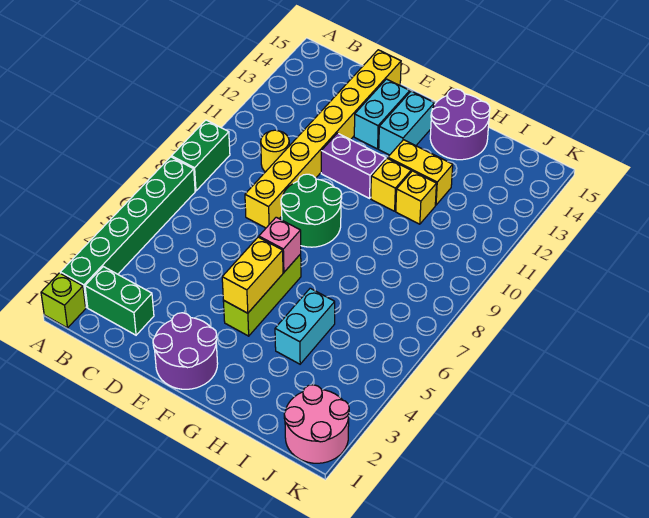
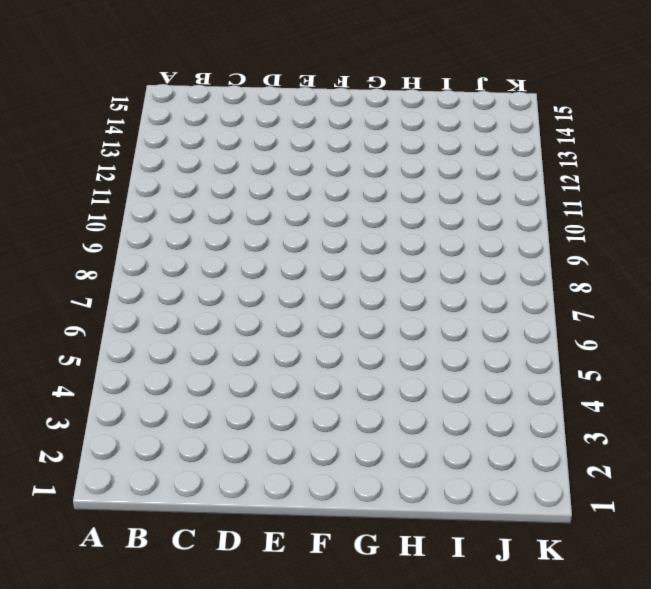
none -> lime brick A1 level 1
none -> green brick A2:A7 level 1
none -> green brick A8:A9 level 1

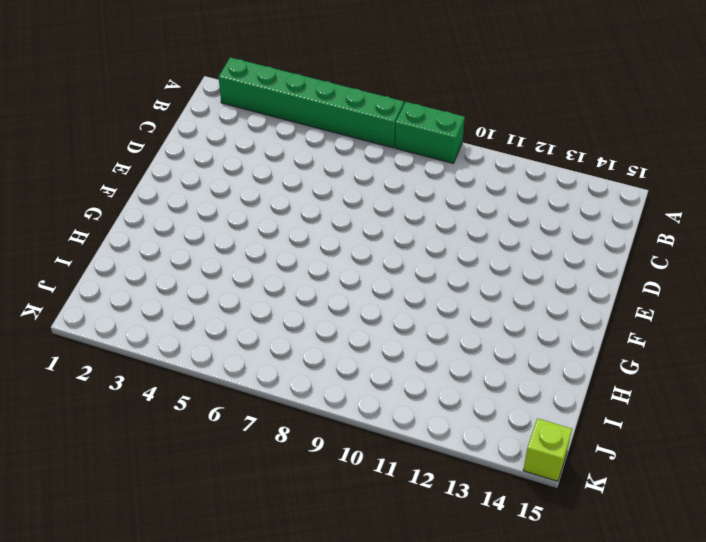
lime brick K15 level 1 -> lime brick A1 level 1
none -> green brick B2:C2 level 1
none -> yellow round brick C10 level 1
none -> yellow brick D8:D15 level 1

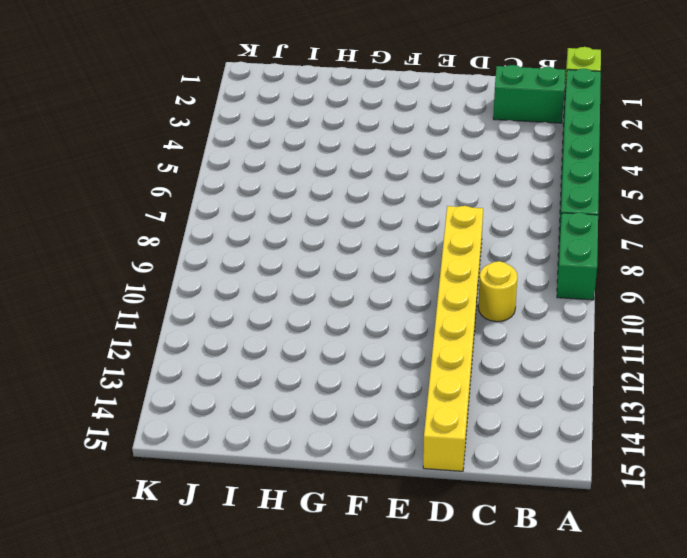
none -> purple round brick E1:F2 level 1
none -> green round brick E8:F9 level 1
none -> purple brick E11:F11 level 1

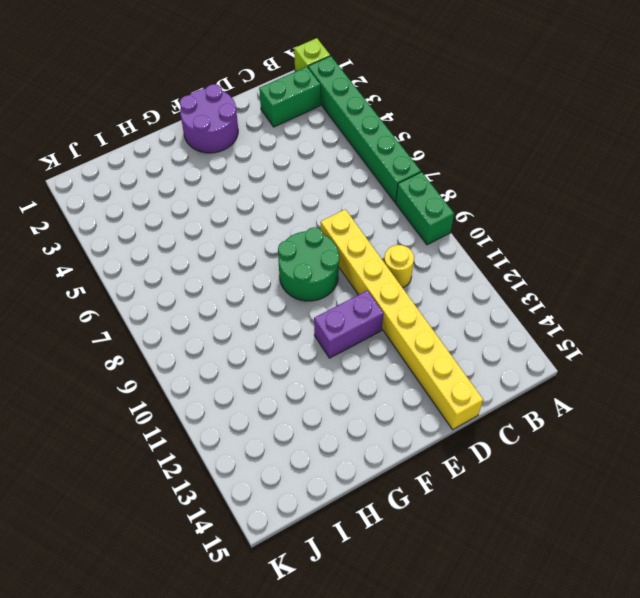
none -> cyan brick E13:E14 level 1
none -> lime brick F4:F6 level 1
none -> cyan brick F13:F14 level 1

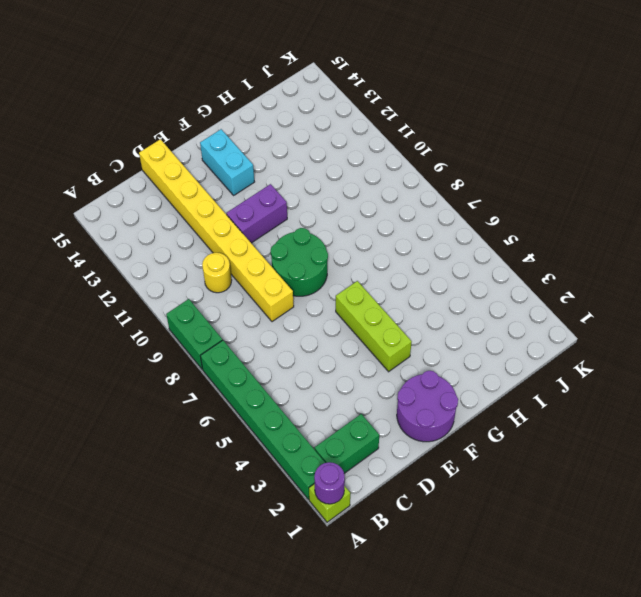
purple round brick A1 level 2 -> none
none -> cyan brick E13:E14 level 1
none -> yellow brick G11 level 1
none -> yellow brick G12:H12 level 1

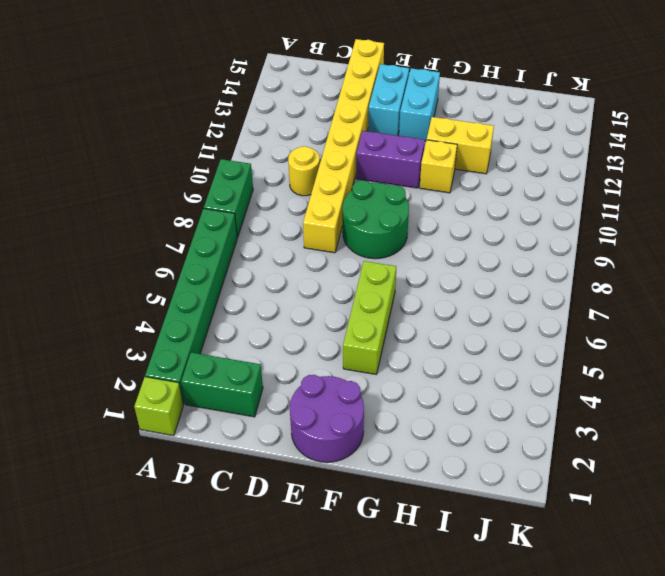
none -> purple round brick G14:H15 level 1
none -> cyan brick H4:H5 level 1
none -> yellow brick H11 level 1

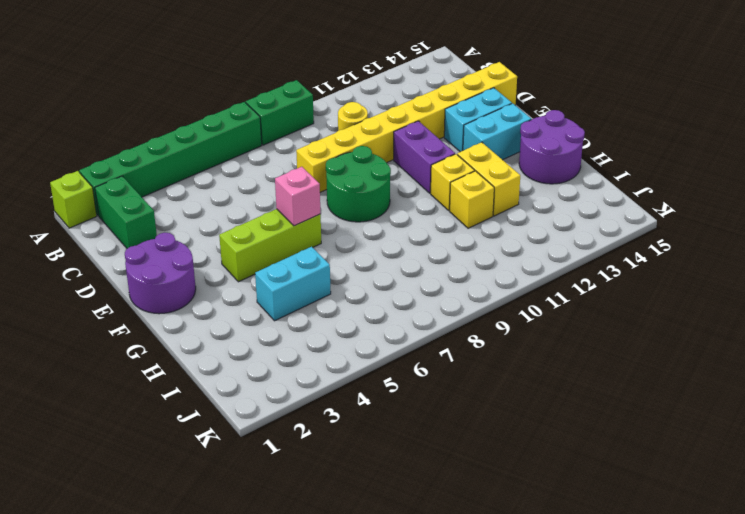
none -> pink round brick J1:K2 level 1
none -> yellow brick F4:F5 level 2

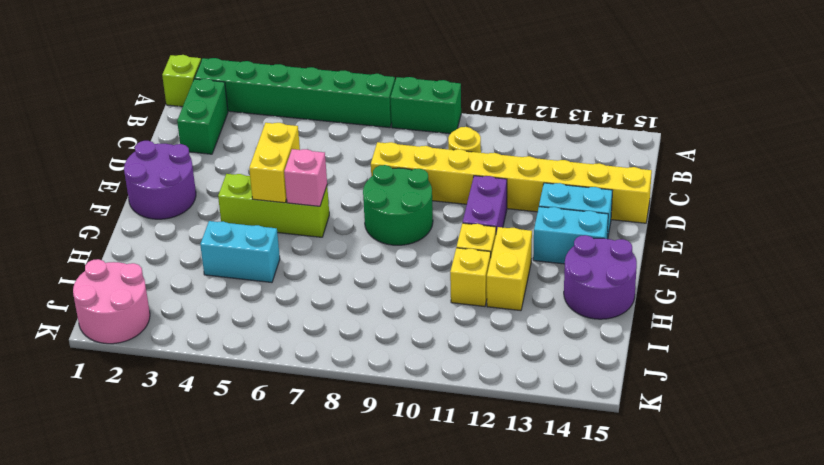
yellow brick E5:F5 level 2 -> yellow brick F4:F5 level 2

